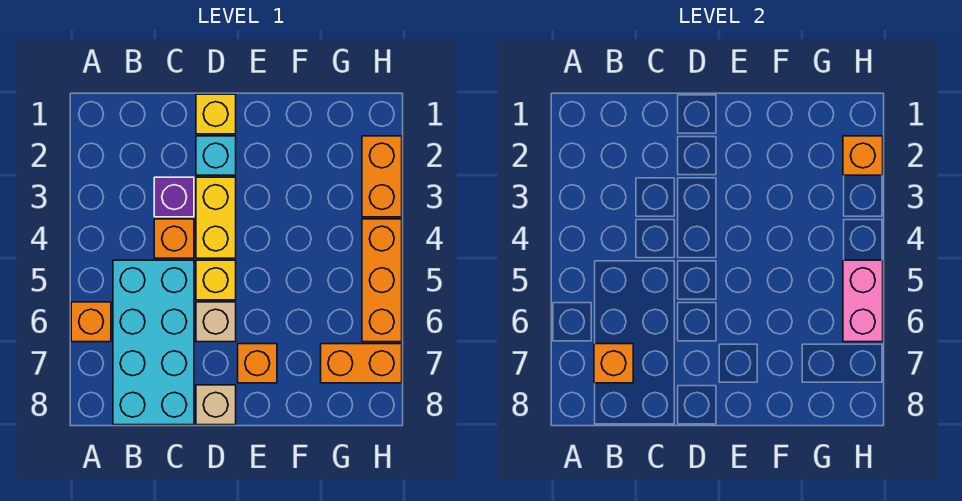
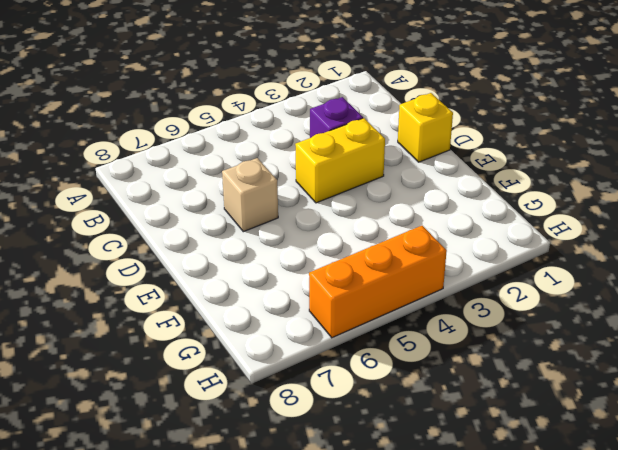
none -> orange brick A6 level 1
none -> cyan brick B5:C8 level 1
none -> orange brick C4 level 1

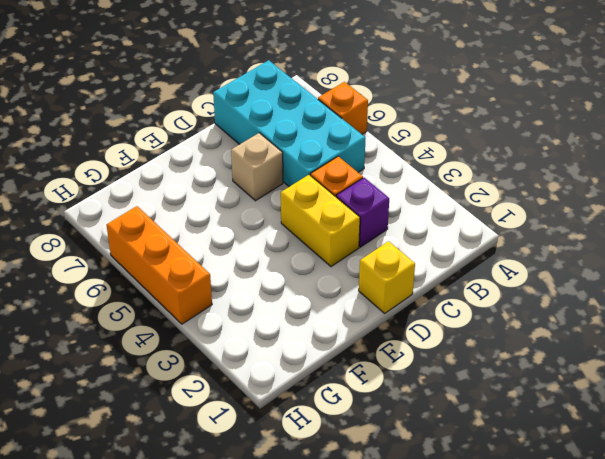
none -> cyan brick D2 level 1
none -> yellow brick D5 level 1
none -> tan brick D8 level 1

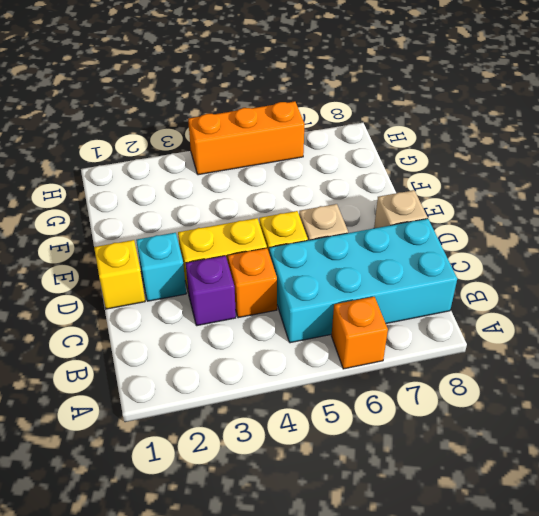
none -> orange brick E7 level 1
none -> orange brick G7:H7 level 1
none -> orange brick H2:H3 level 1

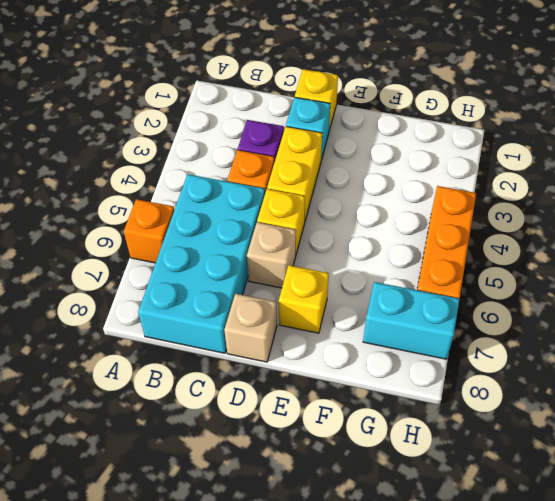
yellow brick E7 level 1 -> orange brick E7 level 1
cyan brick G7:H7 level 1 -> orange brick G7:H7 level 1
none -> orange brick H2:H3 level 1
none -> orange brick B7 level 2
none -> orange brick H2 level 2

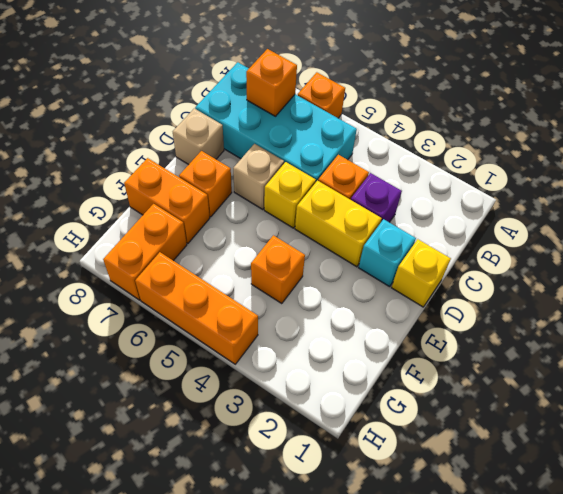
orange brick F4 level 1 -> orange brick H2 level 2
orange brick F7:F8 level 1 -> orange brick H2:H3 level 1
none -> pink brick H5:H6 level 2

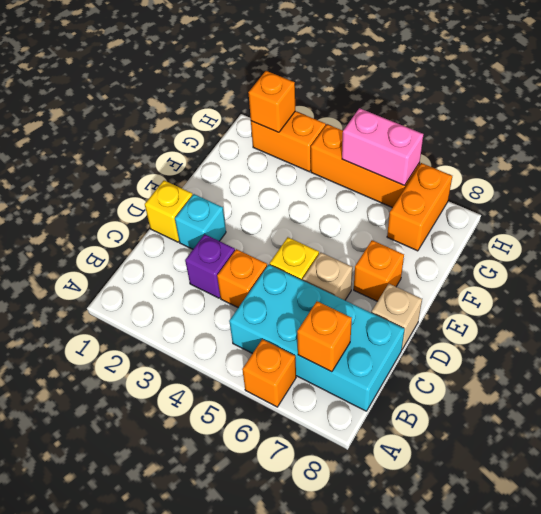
none -> yellow brick D3:D4 level 1

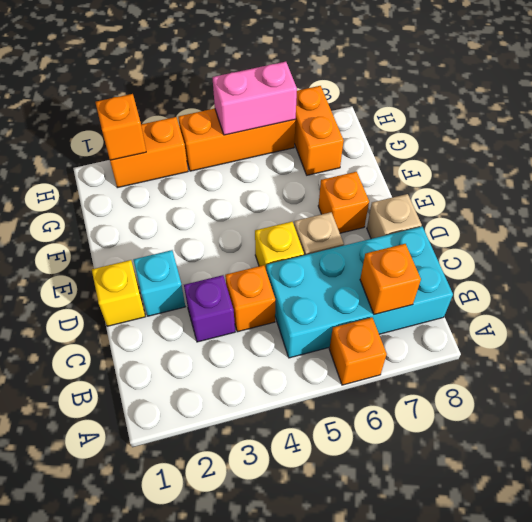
none -> yellow brick D3:D4 level 1

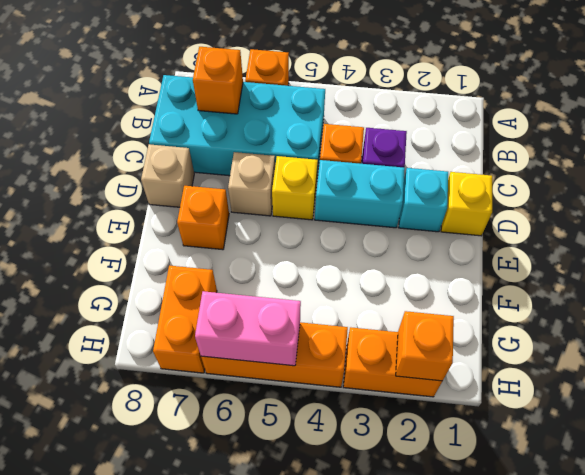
cyan brick D3:D4 level 1 -> yellow brick D3:D4 level 1

